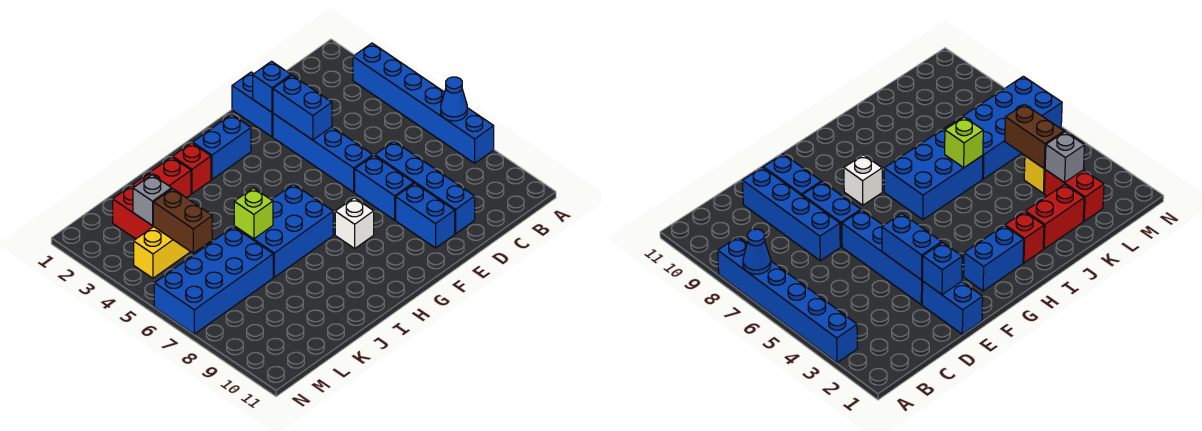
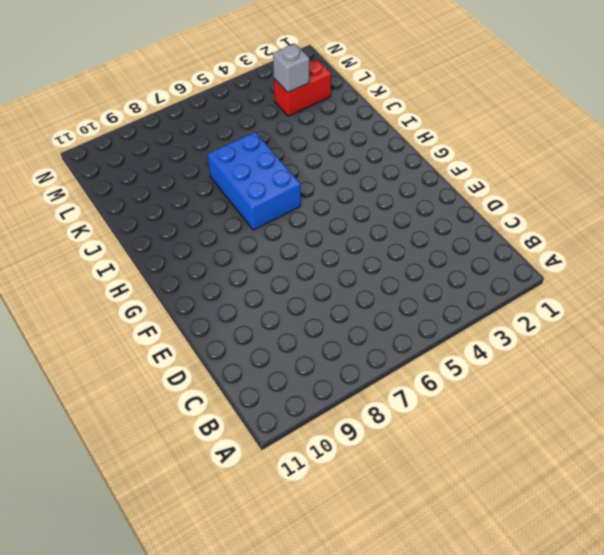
none -> blue brick A3:A8 level 1
none -> blue brick D7:D10 level 1
none -> blue brick E1:E2 level 1

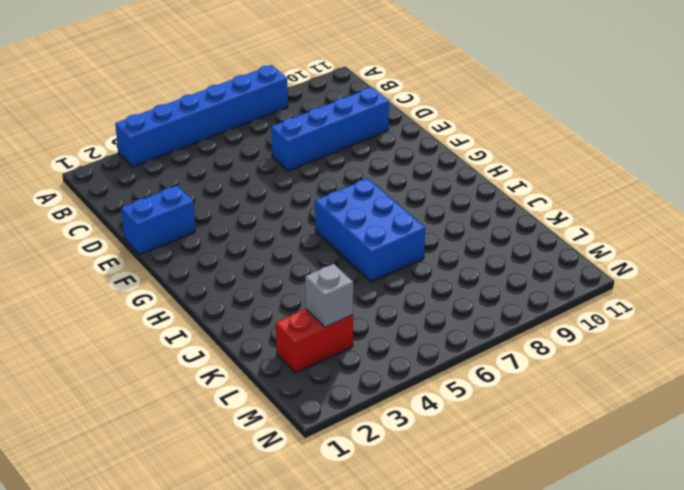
none -> blue brick E3:E6 level 1
none -> blue brick E7:E8 level 1
none -> blue brick E9:E10 level 1

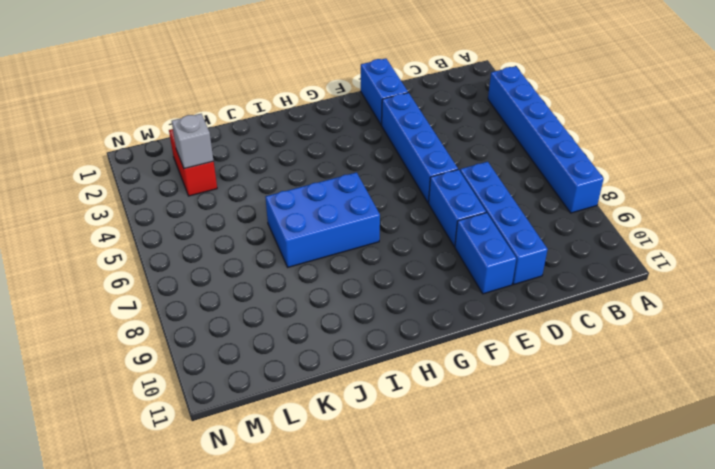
none -> blue brick G2:H2 level 1
none -> white brick G8 level 1
none -> red brick I2 level 1

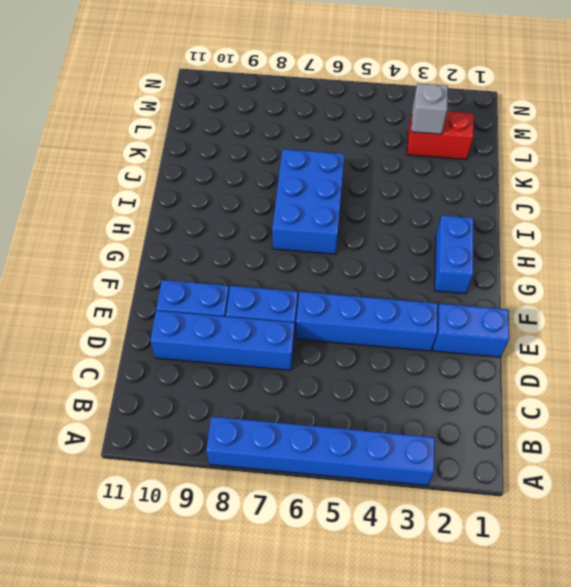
none -> white brick G8 level 1
none -> red brick I2 level 1
none -> red brick J2:K2 level 1

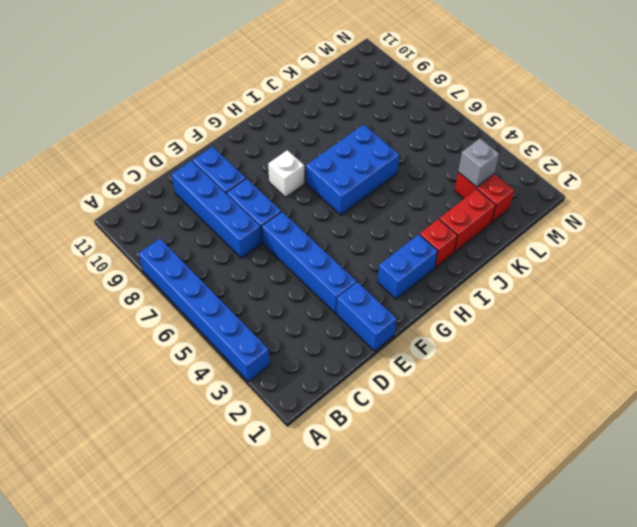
none -> blue brick K6:N7 level 1
none -> yellow brick L4:M4 level 1
none -> blue cone A7 level 2

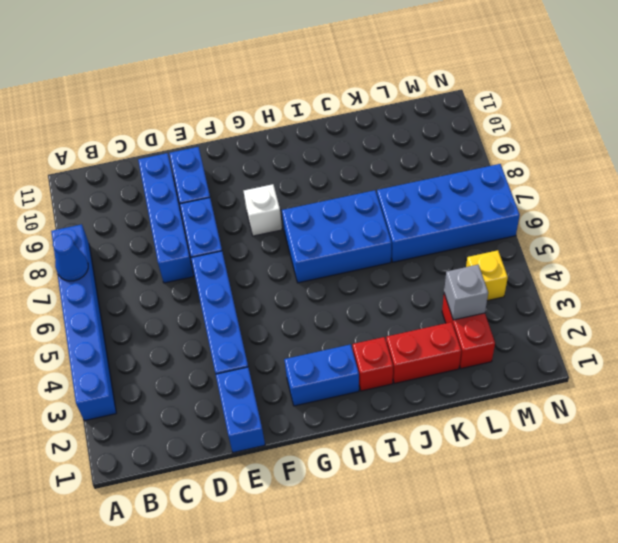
yellow brick M4 level 1 -> yellow brick L4:M4 level 1
none -> blue brick E2 level 2
none -> blue brick E3:E4 level 2
none -> lime brick J6 level 2

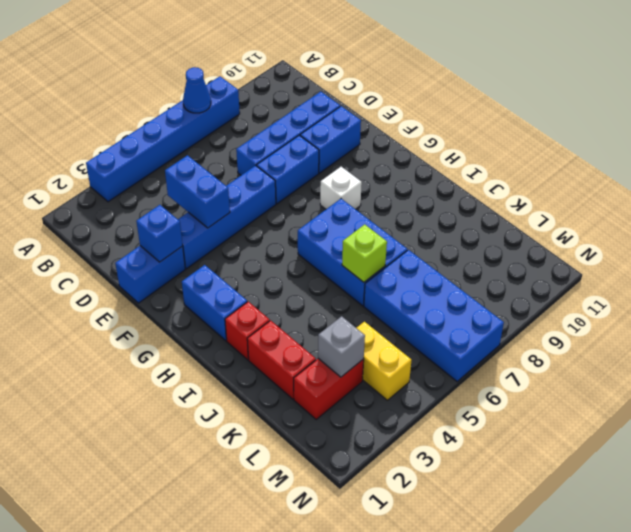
blue brick D4:E4 level 2 -> blue brick E3:E4 level 2
none -> brown brick L4:L5 level 2

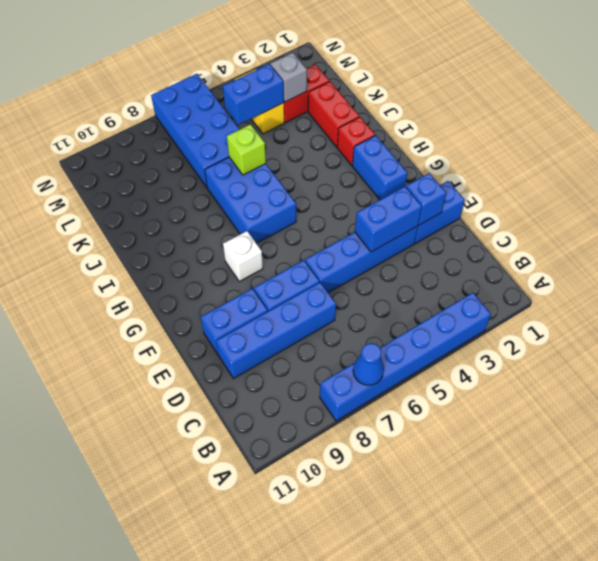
blue brick L4:L5 level 2 -> brown brick L4:L5 level 2

